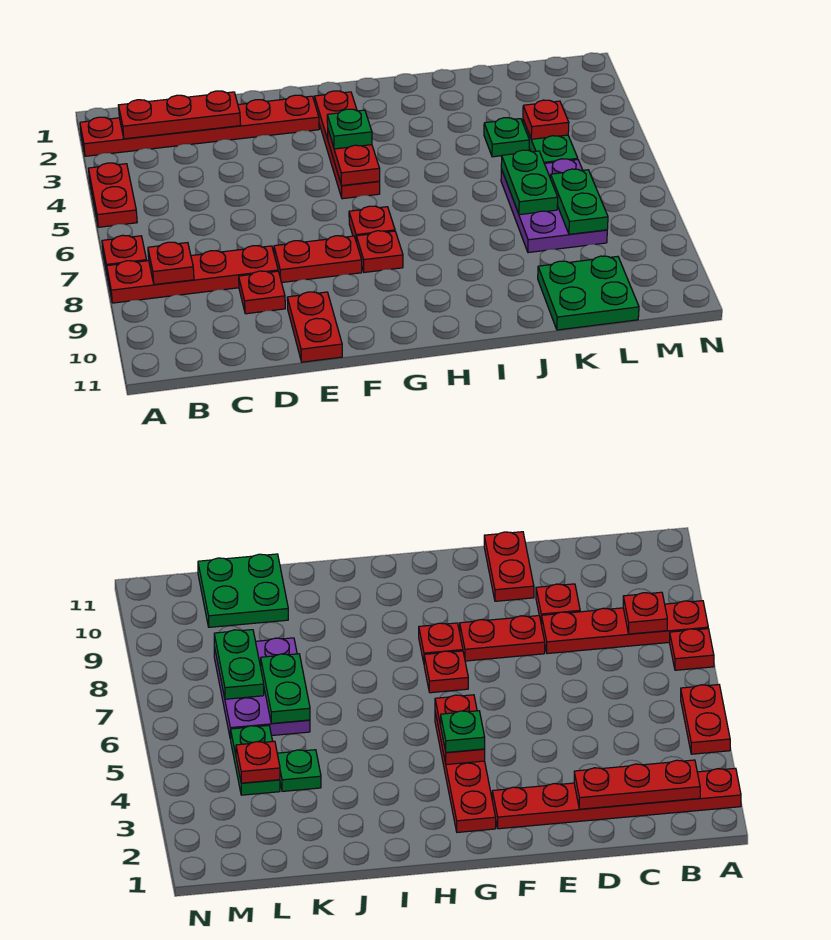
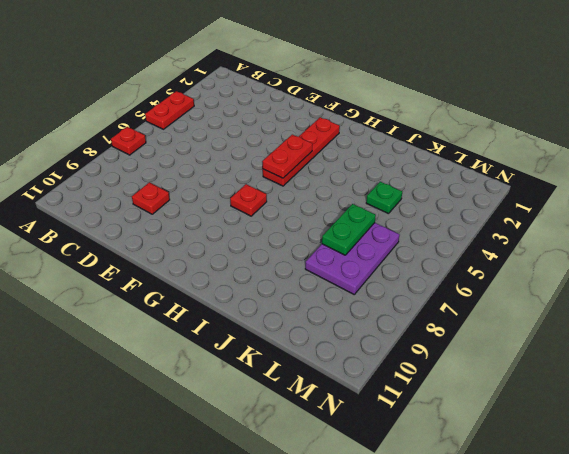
none -> red plate A2:F2 level 1
none -> red plate A8:D8 level 1
none -> red plate E8:F8 level 1

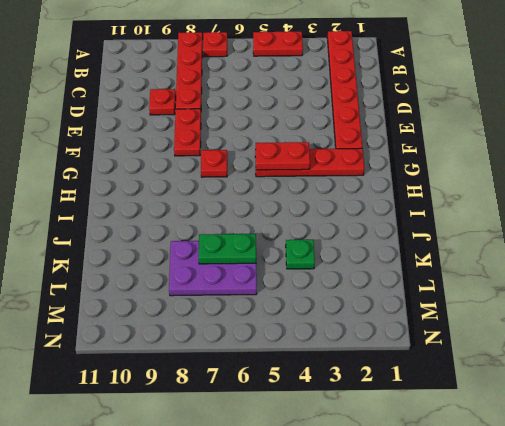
none -> red plate E10:E11 level 1
none -> red plate G8 level 1
none -> green plate K10:L11 level 1

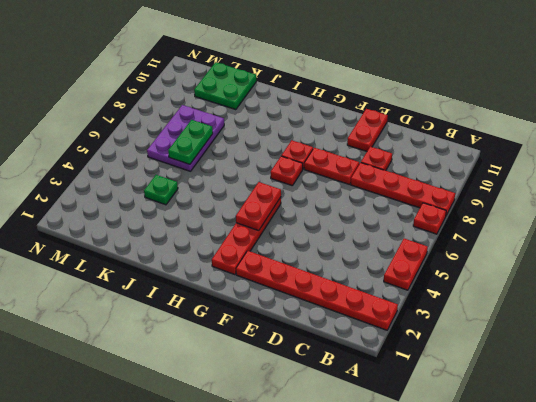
none -> green plate L4:L5 level 1
none -> red plate B2:D2 level 2
none -> red plate B8 level 2

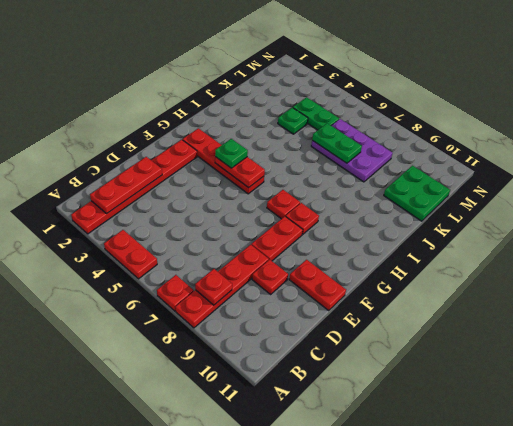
none -> red plate L4 level 2
none -> green plate L7:L8 level 2

